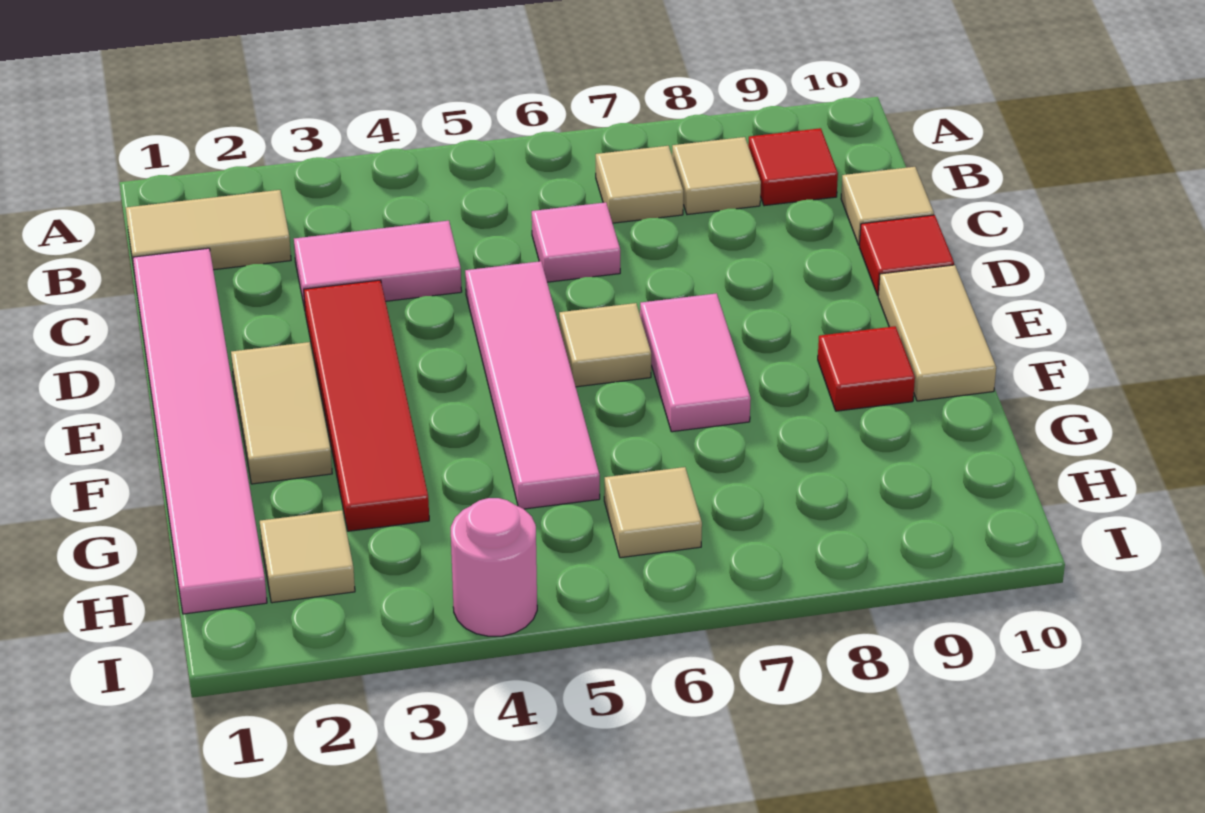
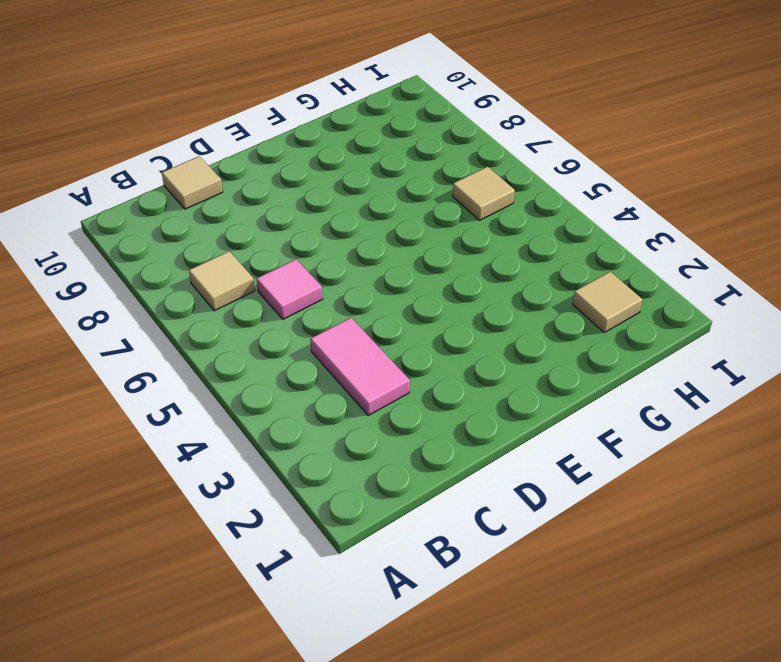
none -> tan tile B1:B2 level 1
none -> tan tile B8 level 1
none -> red tile B9 level 1

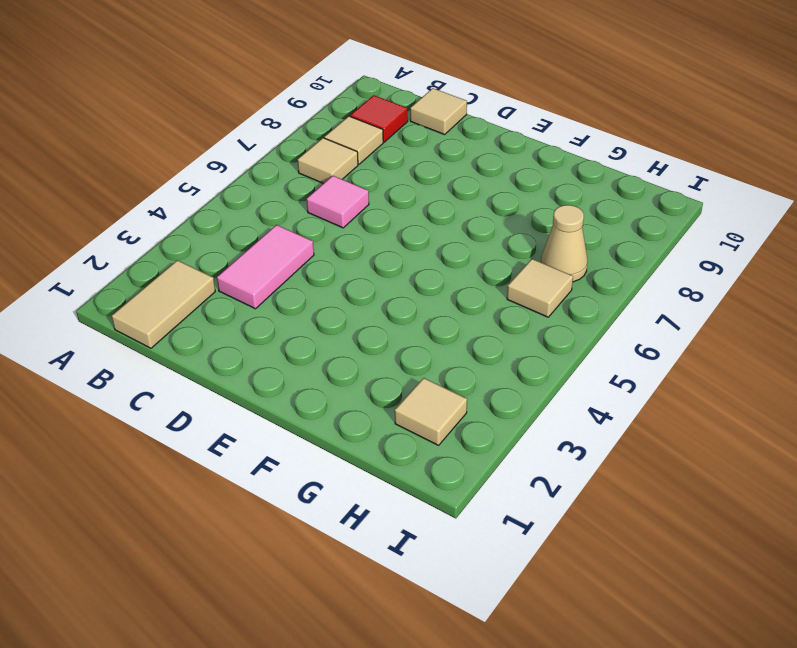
tan cone H7 level 1 -> none
none -> pink tile C1:H1 level 1
none -> red tile D3:G3 level 1
none -> pink tile D5:G5 level 1

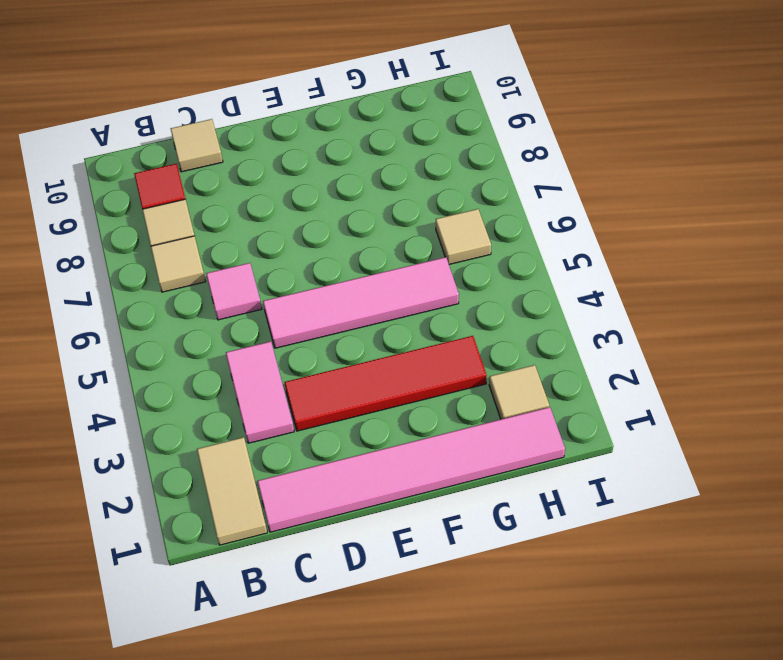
none -> red tile D10 level 1
none -> tan tile E2:F2 level 1
none -> tan tile E6 level 1

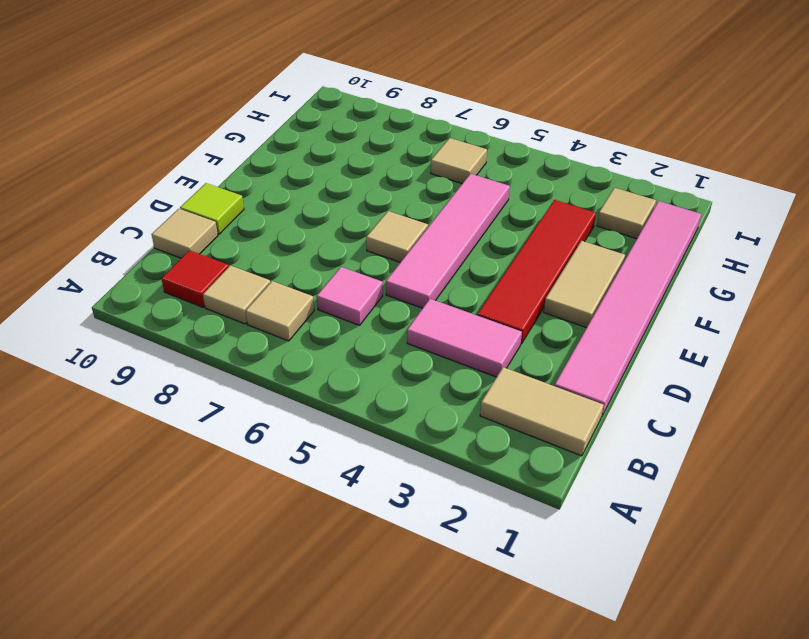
lime tile D10 level 1 -> red tile D10 level 1
none -> pink tile E7:F7 level 1
none -> tan tile E10:F10 level 1
none -> red tile F9 level 1

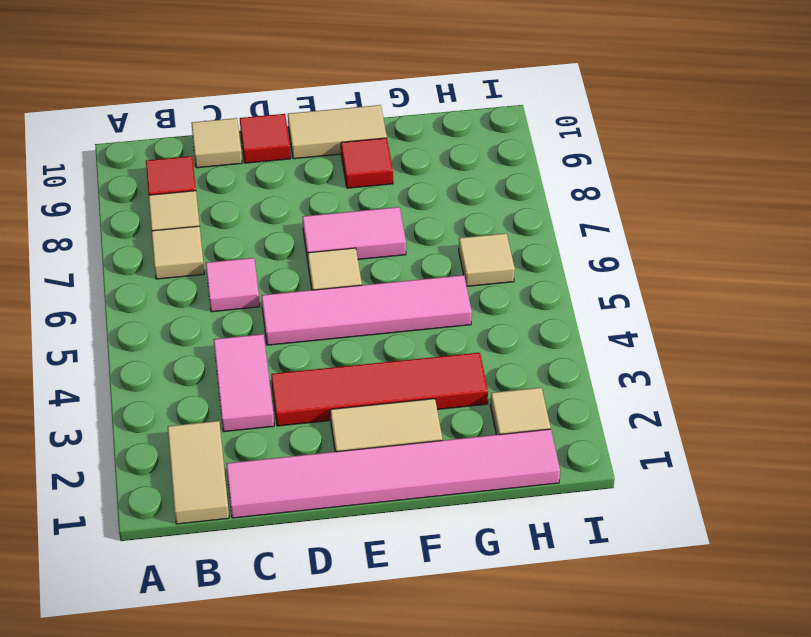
none -> pink round brick I4 level 1

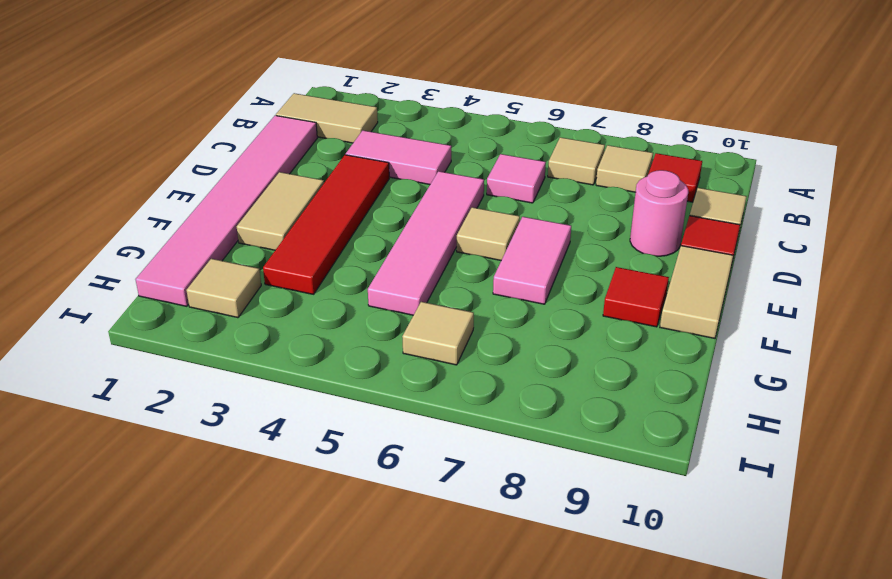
pink round brick D9 level 1 -> pink round brick I4 level 1

